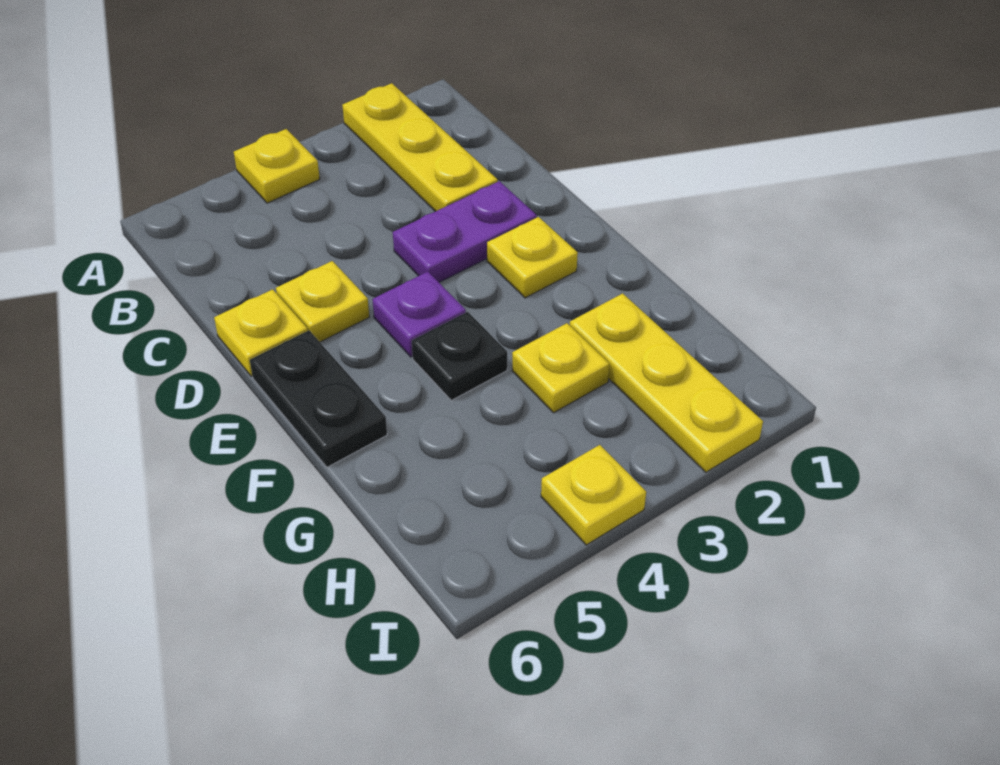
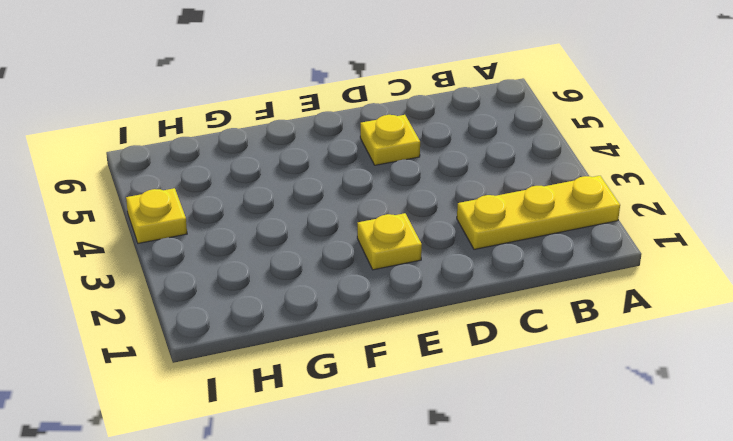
none -> yellow plate A4 level 1
none -> purple plate D2:D3 level 1
none -> yellow plate D6 level 1

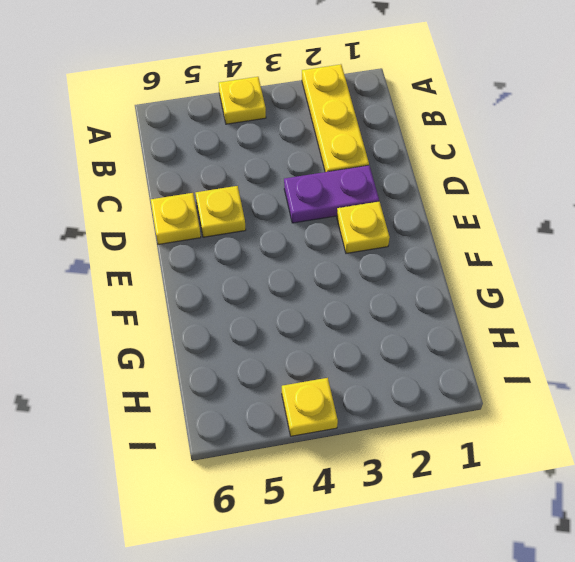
none -> purple plate E4 level 1
none -> black plate E6:F6 level 1
none -> black plate F4 level 1

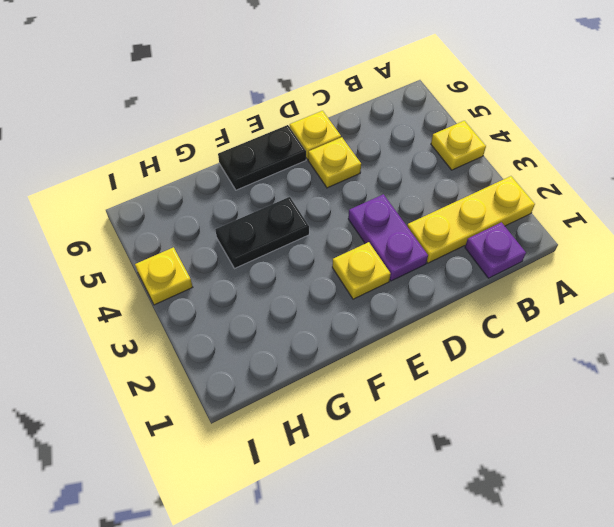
purple plate B1 level 1 -> purple plate E4 level 1
black plate F4:G4 level 1 -> black plate F4 level 1
none -> yellow plate G2:I2 level 1
none -> yellow plate G3 level 1

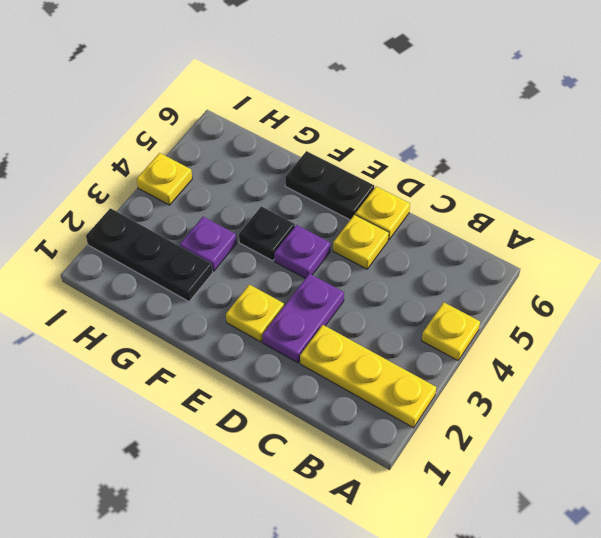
black plate G2:I2 level 1 -> yellow plate G2:I2 level 1
purple plate G3 level 1 -> yellow plate G3 level 1

